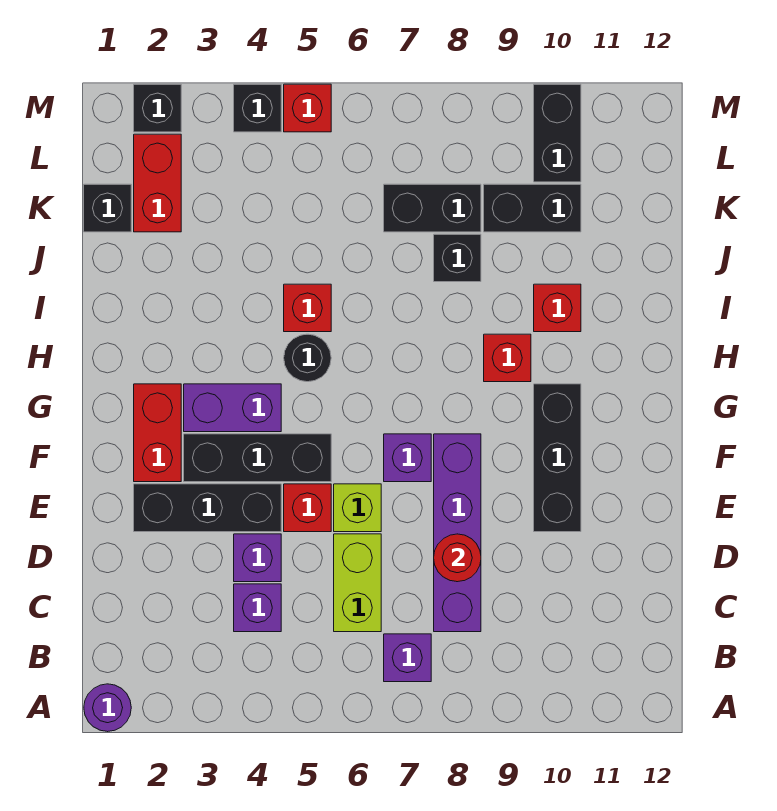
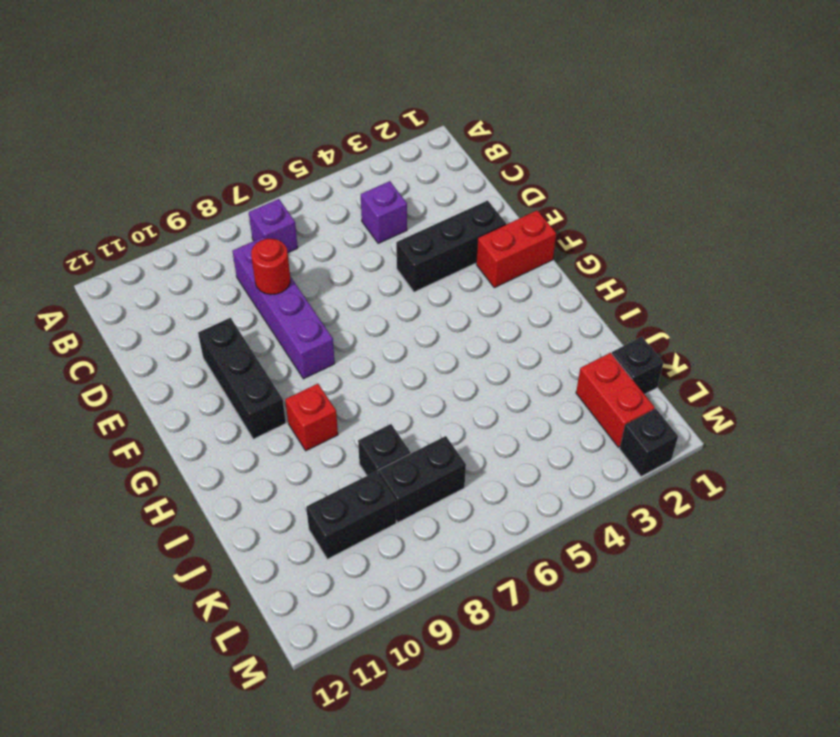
red brick F1:F2 level 1 -> red brick F2:G2 level 1
none -> purple round brick A1 level 1
none -> lime brick C6:D6 level 1
none -> purple brick D4 level 1

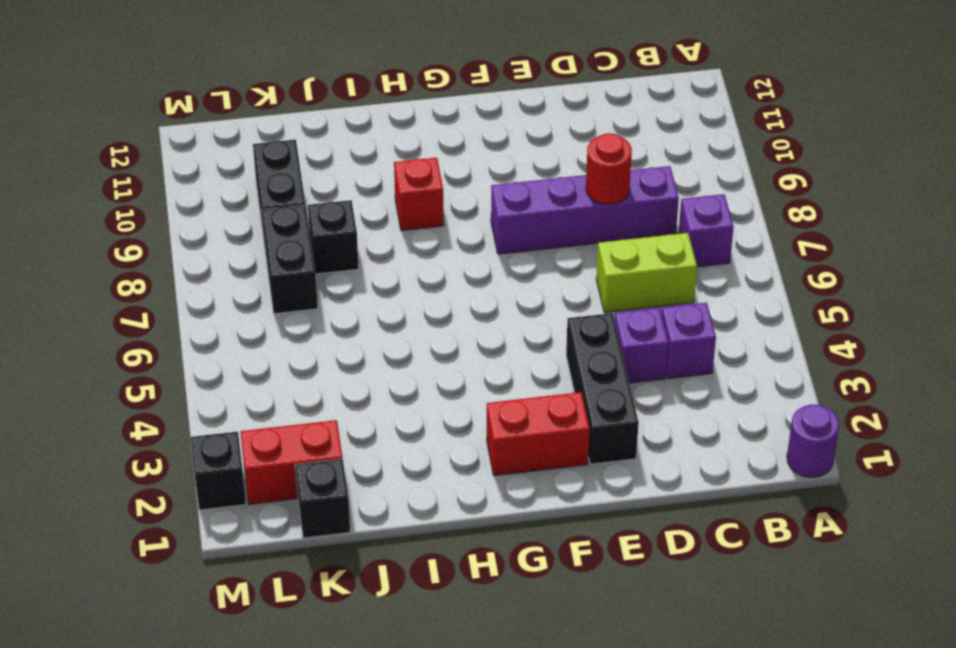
none -> red brick E5 level 1
none -> lime brick E6 level 1
none -> black brick E10:G10 level 1

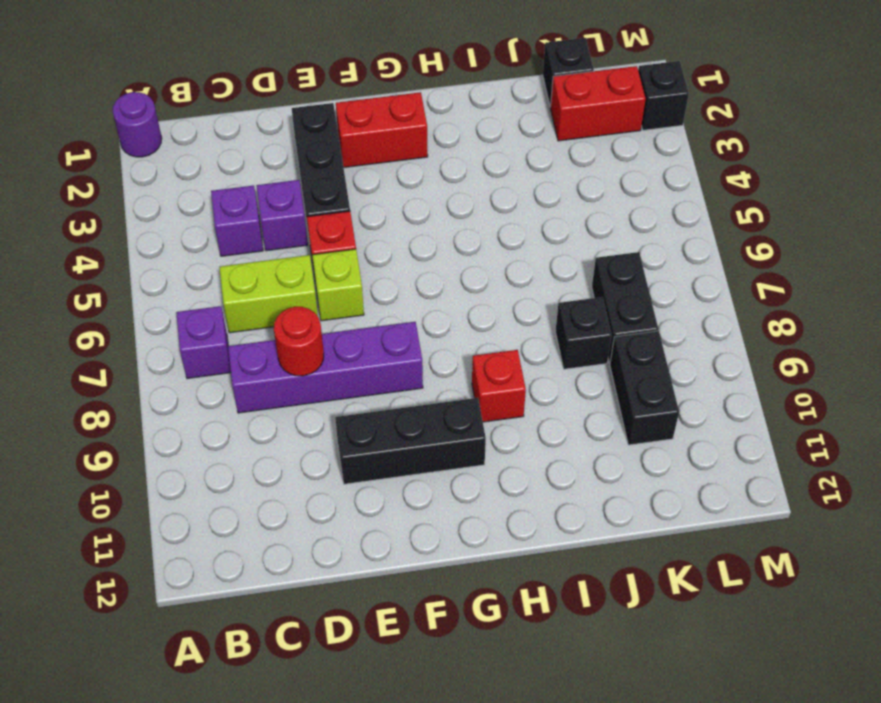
none -> black brick F3:F5 level 1
none -> purple brick F7 level 1
none -> purple brick G3:G4 level 1

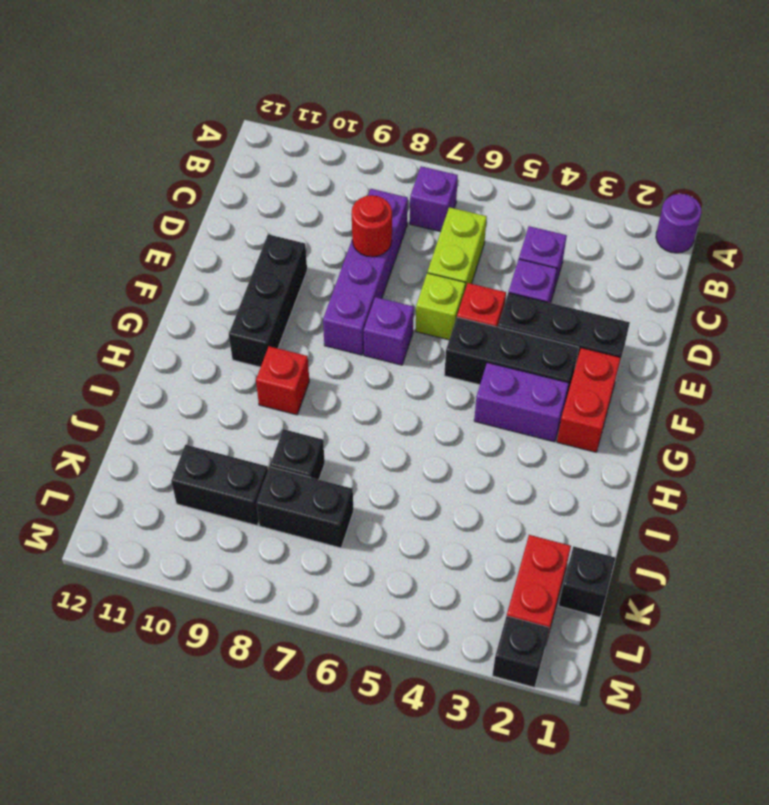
none -> black round brick H5 level 1
none -> red brick I5 level 1
none -> red brick I10 level 1

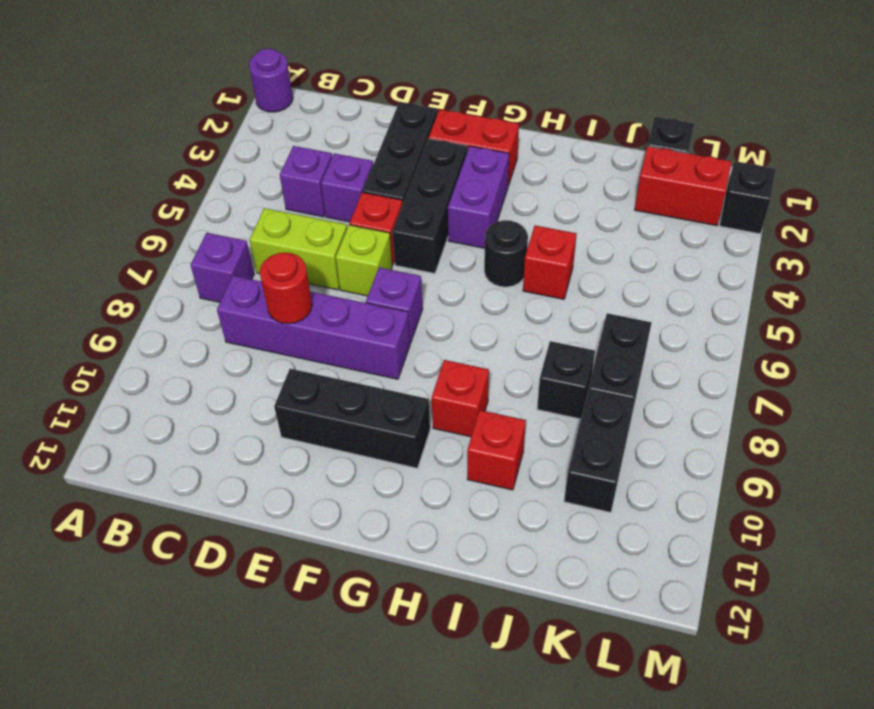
none -> black brick L10:M10 level 1
none -> black brick M4 level 1
none -> red brick M5 level 1

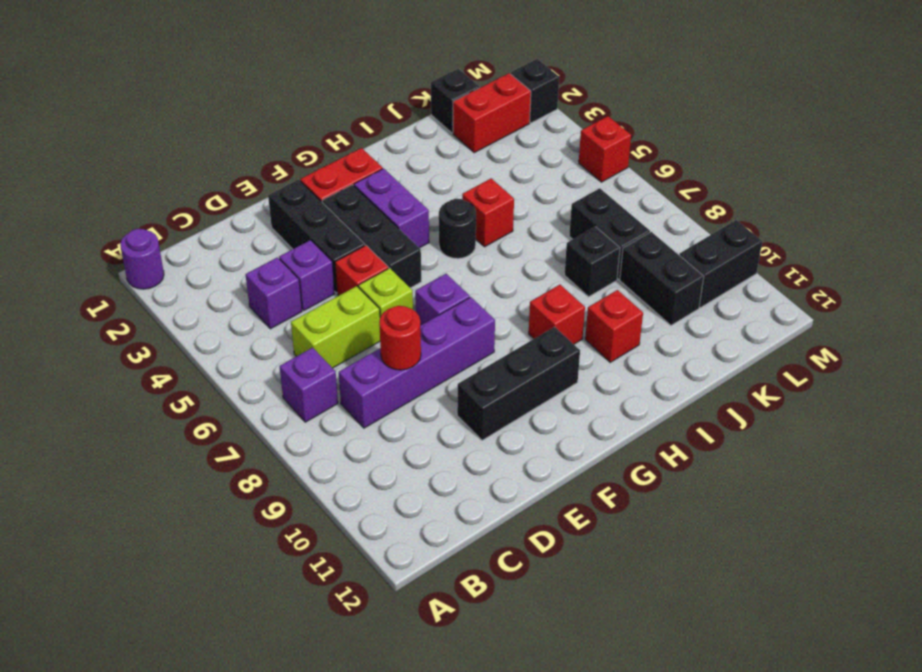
none -> black brick M4 level 1

